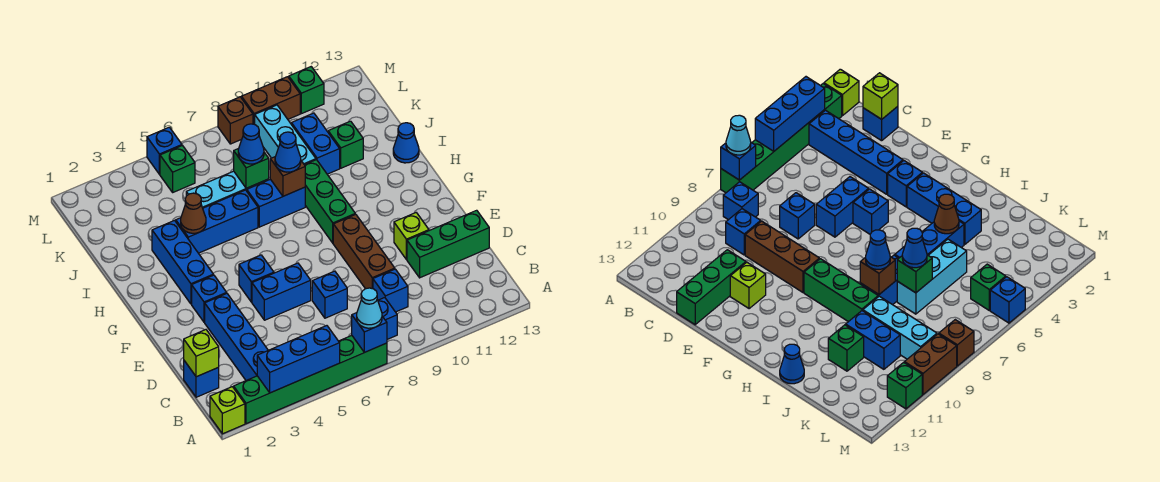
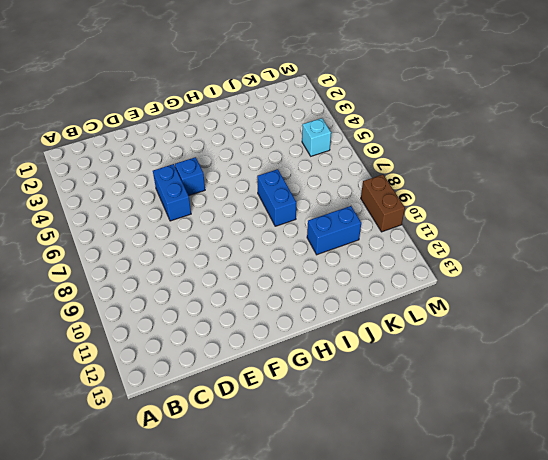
cyan brick L5 level 1 -> green brick L5 level 1
none -> lime brick A1 level 1
none -> green brick A2:A7 level 1
none -> blue brick B3:E3 level 1
none -> blue brick B8 level 1

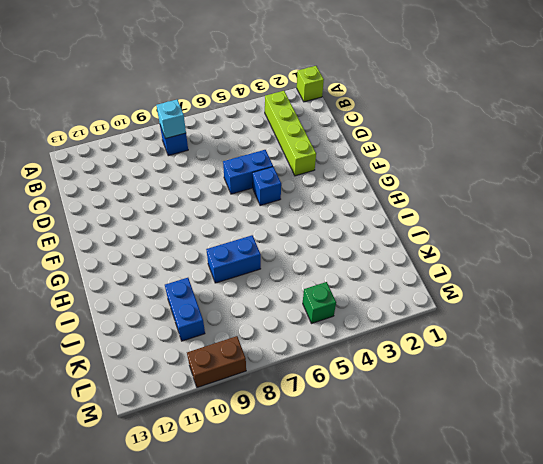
lime brick B3:E3 level 1 -> blue brick B3:E3 level 1
cyan brick B8 level 2 -> none
none -> green brick A2:A7 level 1
none -> blue brick C1 level 1
none -> blue brick C9 level 1
none -> blue brick D7 level 1

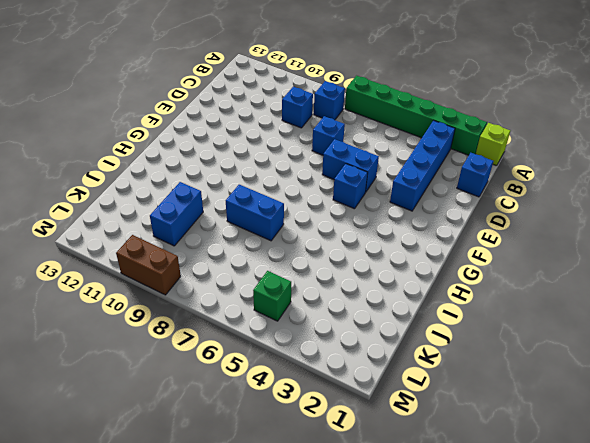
none -> brown brick D9:F9 level 1
none -> green brick D11:D13 level 1
none -> lime brick E11 level 1
none -> blue brick F3 level 1

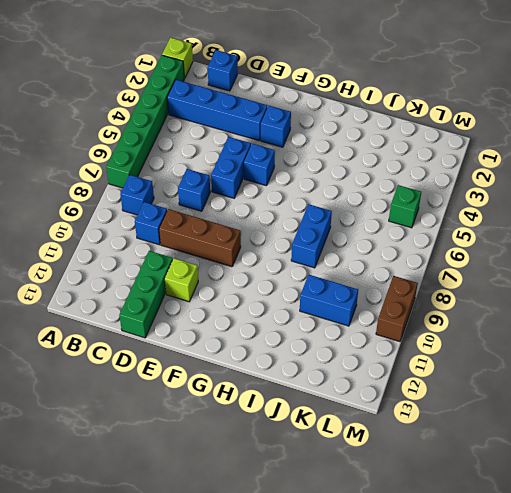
none -> blue brick G3:I3 level 1
none -> green brick G9:I9 level 1
none -> blue brick I4:I6 level 1
none -> blue cone I13 level 1

